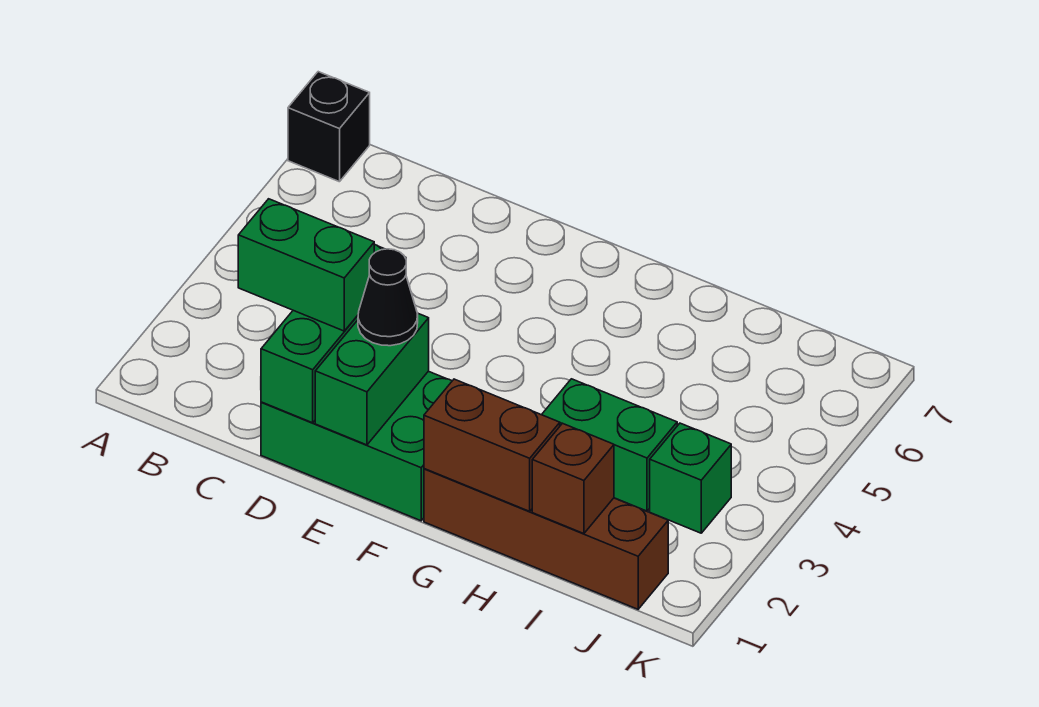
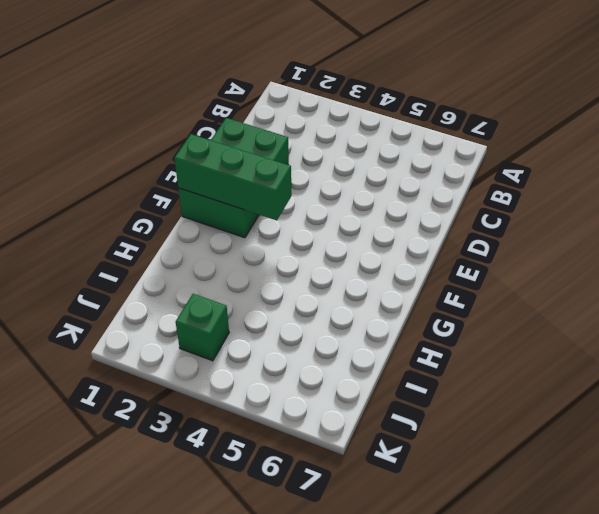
green brick F1:F3 level 2 -> green brick D1:D3 level 2
none -> black brick A7 level 1
none -> brown brick G1:J1 level 1

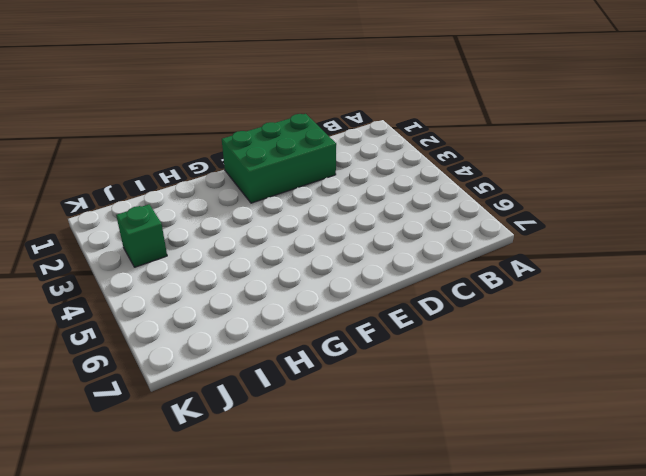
none -> black brick A7 level 1
none -> brown brick G1:J1 level 1

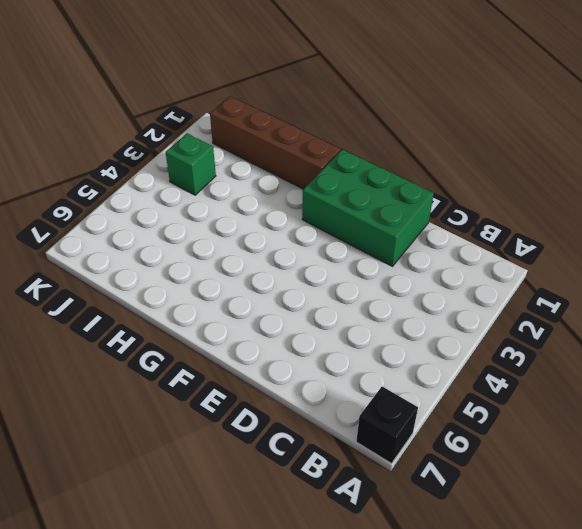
none -> green brick H3:I3 level 1
none -> green brick D1:D3 level 2

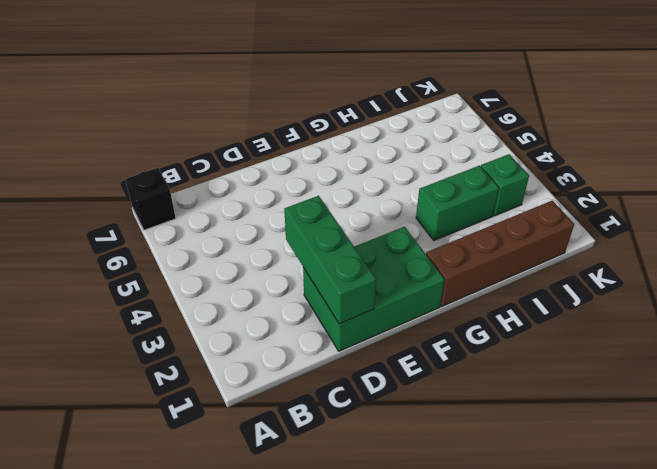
none -> green brick E1:E2 level 2
none -> brown brick G1:H1 level 2

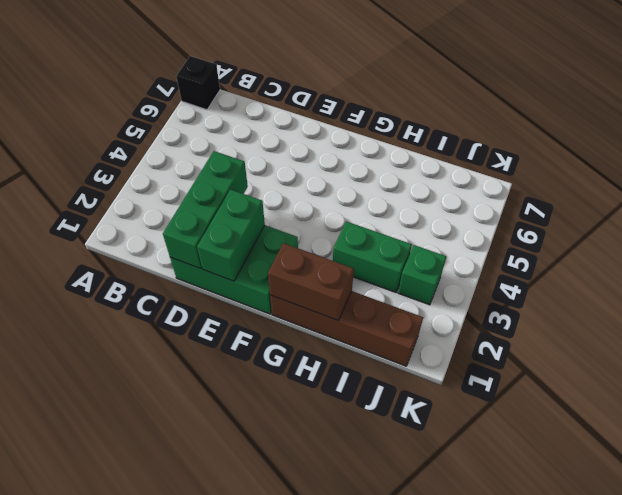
none -> brown brick I1 level 2
none -> green brick C2:D2 level 3

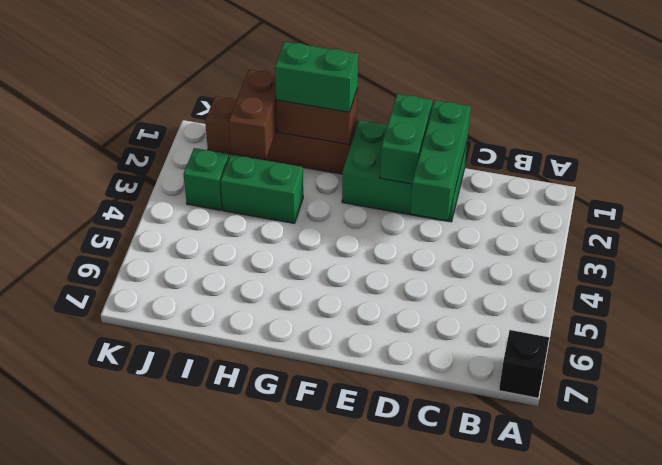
green brick G1:H1 level 3 -> green brick C2:D2 level 3
brown brick I1:I2 level 2 -> brown brick I1 level 2
none -> black cone E2 level 3

